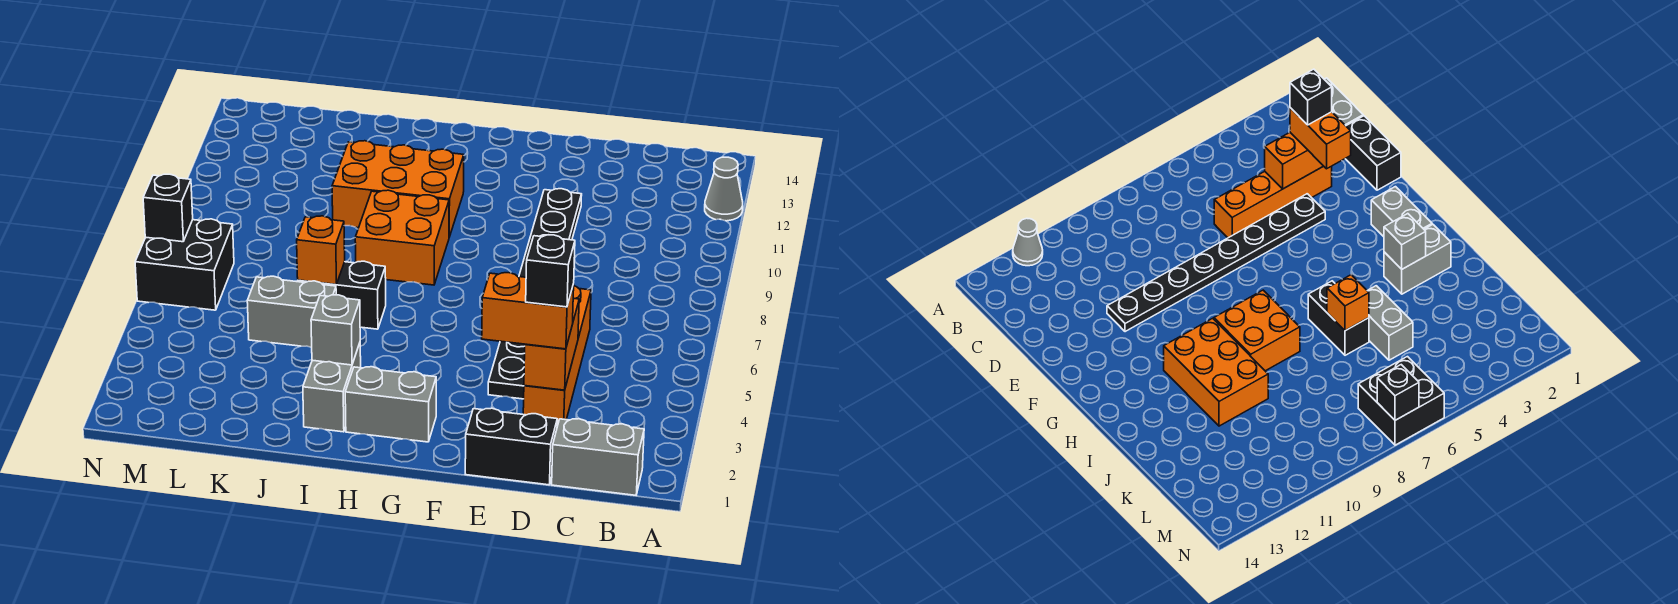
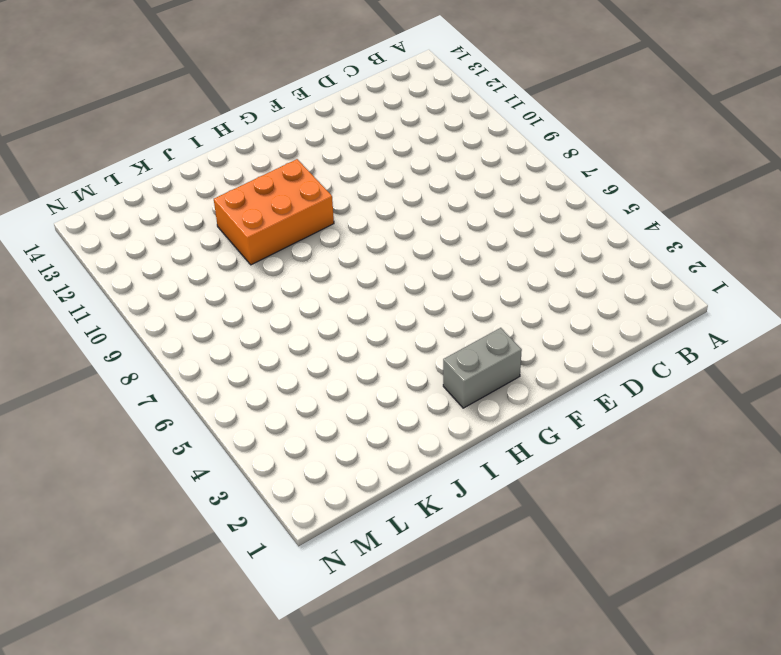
none -> grey cone A12 level 1
none -> grey brick B1:C1 level 1
none -> black brick D1:E1 level 1

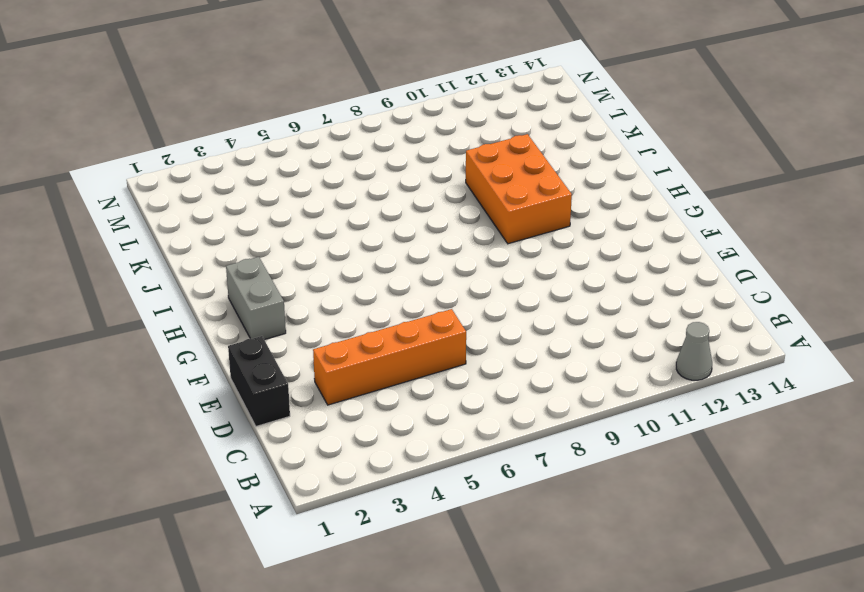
none -> grey brick B1:C1 level 1
none -> black plate E4:E11 level 1
none -> orange brick H8:I9 level 1

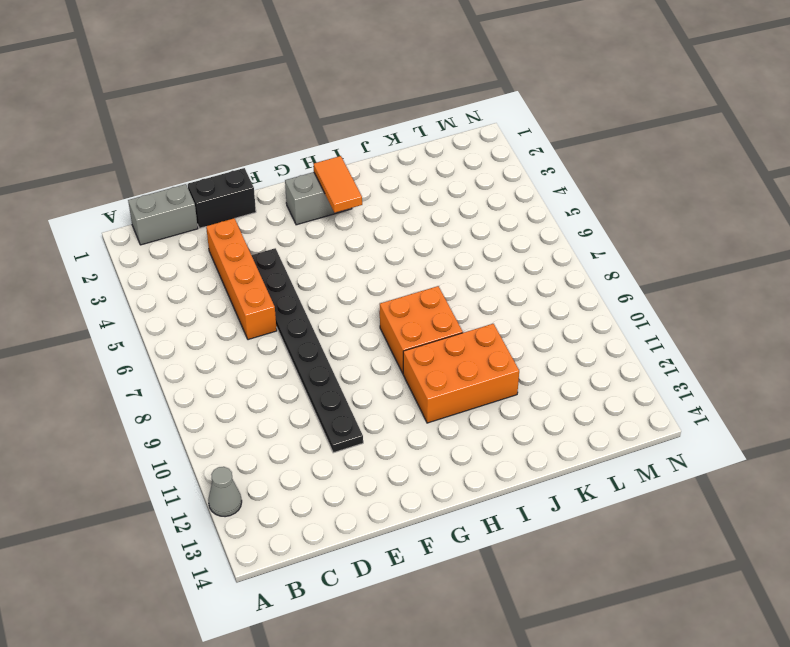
orange tile H2:H3 level 2 -> none
none -> grey brick I2:I3 level 1
none -> black brick I6:J6 level 1
none -> grey brick J5:K5 level 1

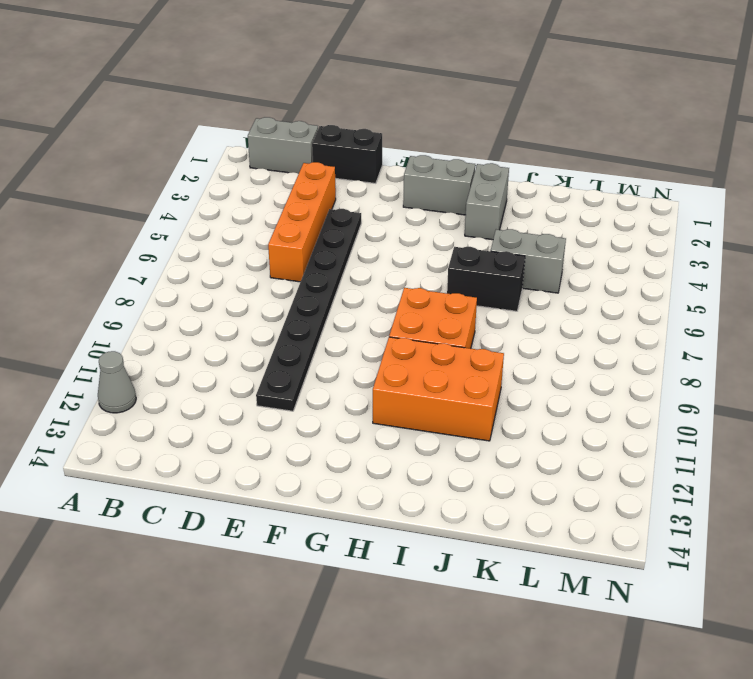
none -> black brick M6:N7 level 1
none -> orange brick D3:D4 level 2
none -> grey brick I3 level 2

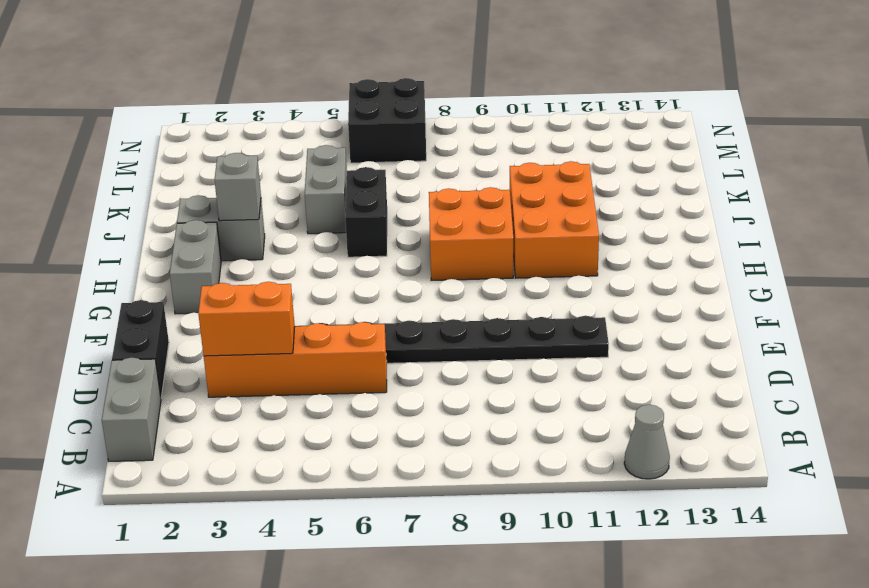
none -> orange brick J6 level 2
none -> black brick N7 level 2
none -> orange brick D3:E3 level 3

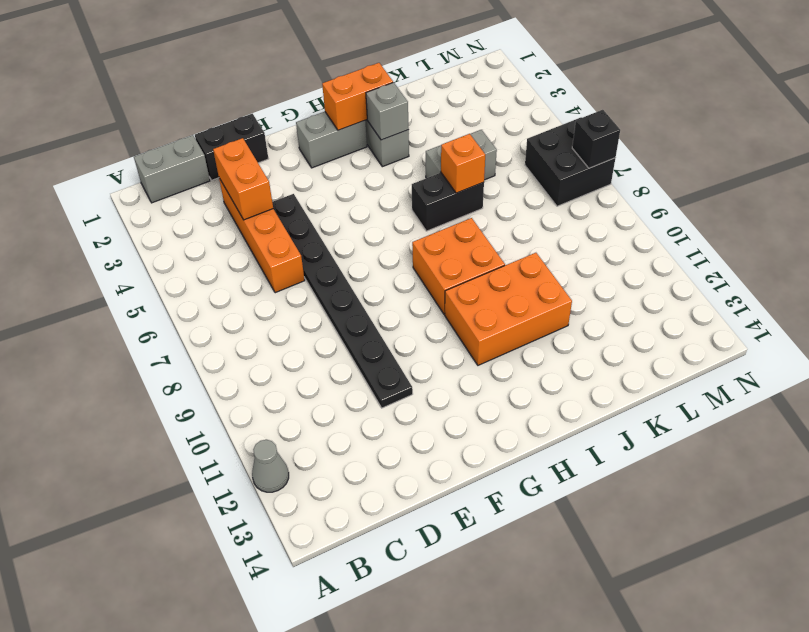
orange brick H2:I2 level 2 -> orange brick D3:E3 level 3
none -> black brick D3 level 4

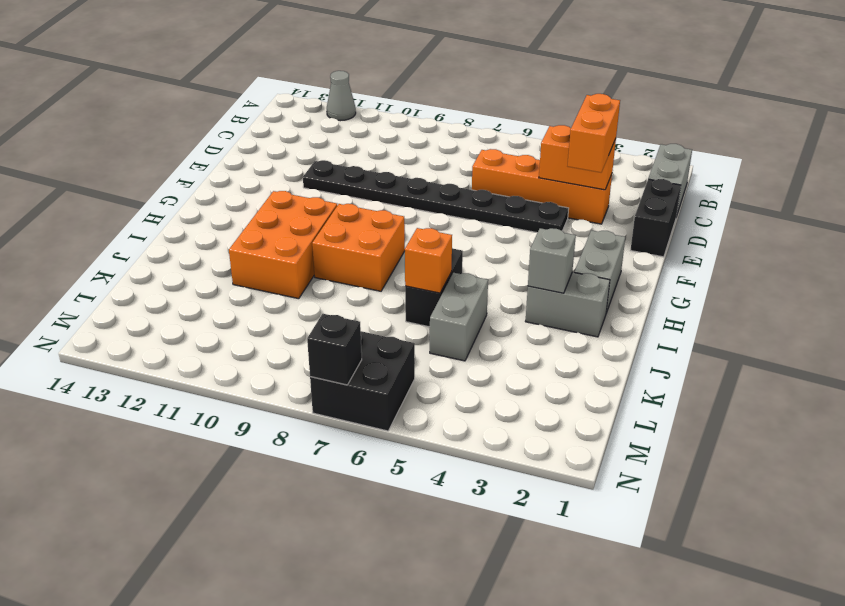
none -> black brick D3 level 4

